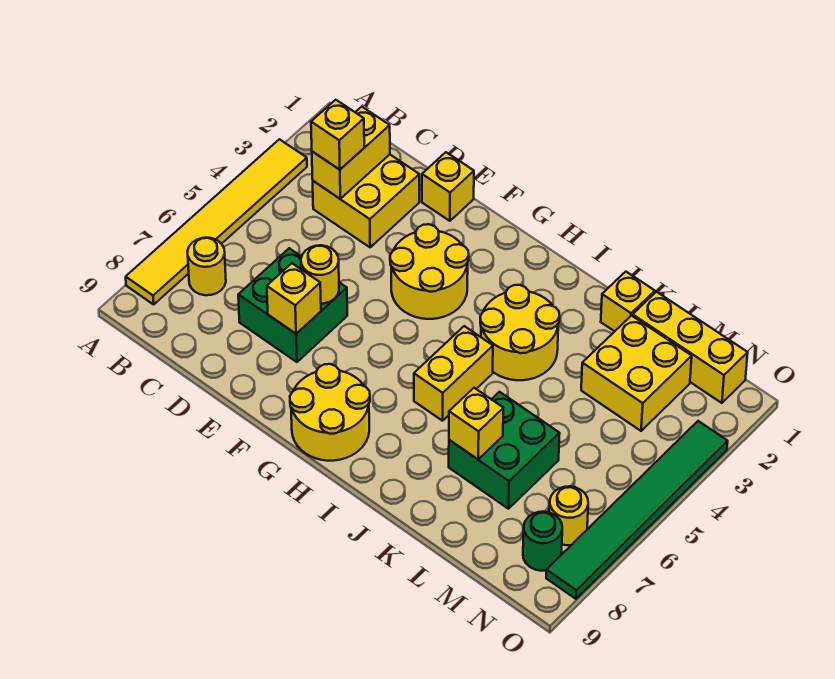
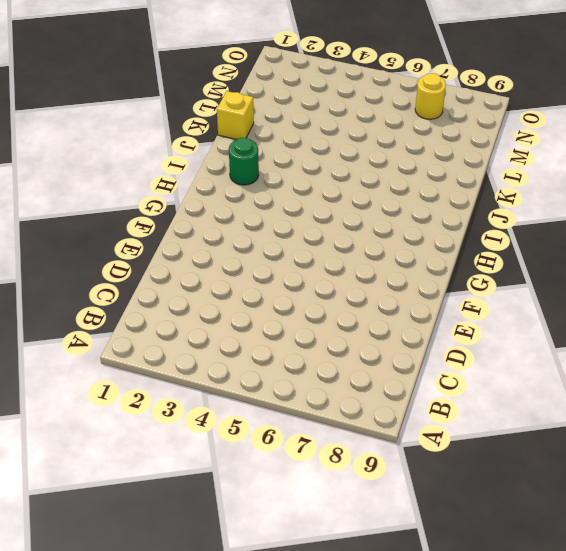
green round brick I2 level 1 -> green round brick N8 level 1
none -> yellow tile A3:A8 level 1
none -> yellow round brick B7 level 1
none -> yellow brick C2:D3 level 1

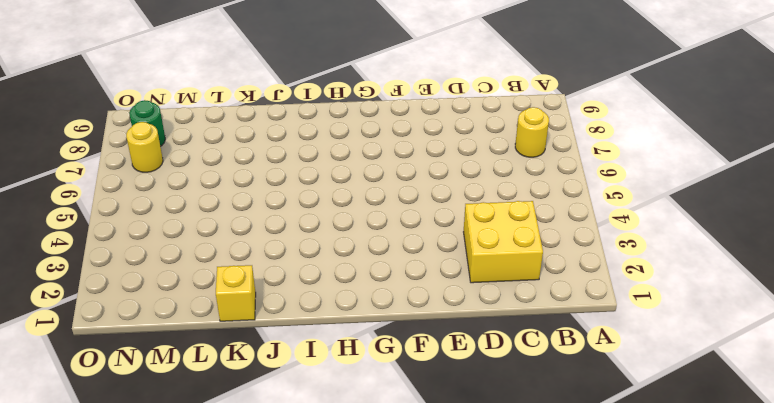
none -> yellow tile A3:A8 level 1
none -> green brick D6:E7 level 1
none -> yellow brick E1 level 1

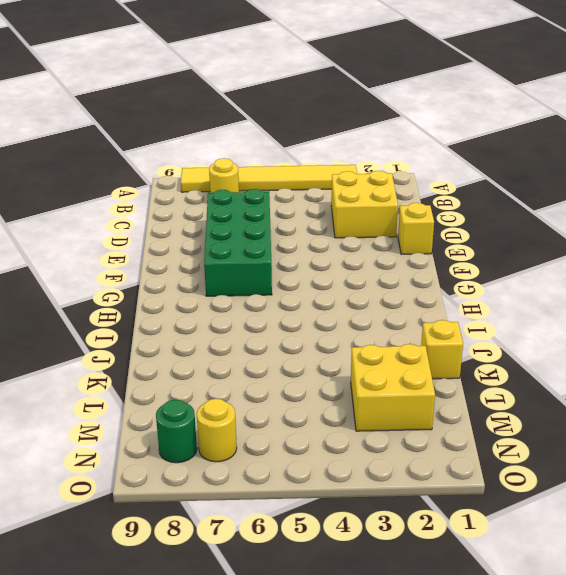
green brick D6:G7 level 1 -> green brick D6:E7 level 1
none -> yellow round brick F3:G4 level 1
none -> yellow round brick G8:H9 level 1
none -> yellow round brick I3:J4 level 1

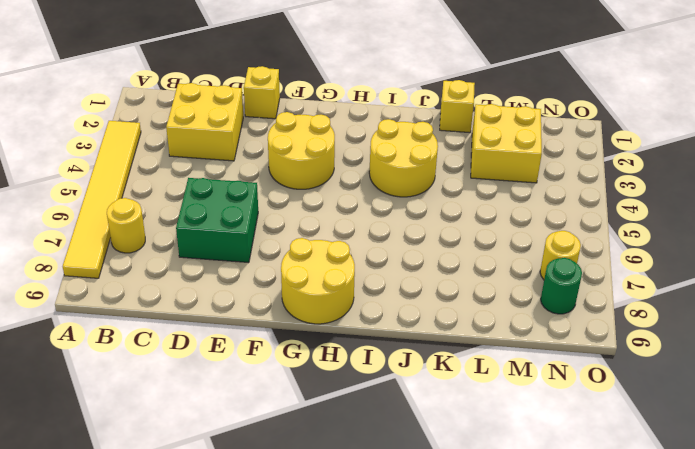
none -> yellow brick I5:I6 level 1
none -> green brick K6:L7 level 1
none -> yellow brick L1:N1 level 1

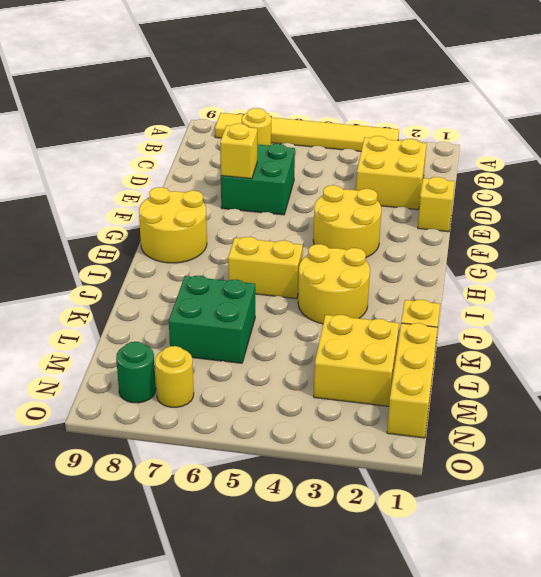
none -> green tile O3:O8 level 1
none -> yellow brick C2:C3 level 2
none -> yellow round brick E6 level 2

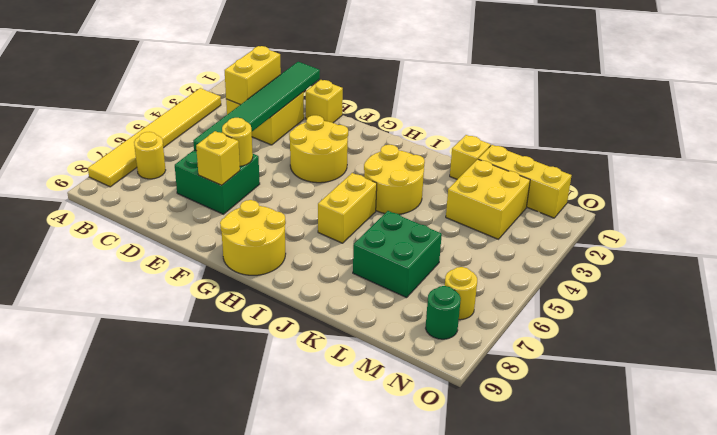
green tile D1:D6 level 2 -> green tile O3:O8 level 1
none -> yellow brick K7 level 2
none -> yellow brick C3 level 3

